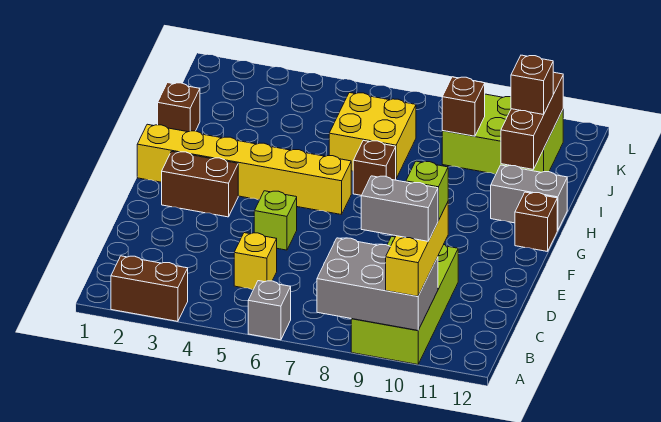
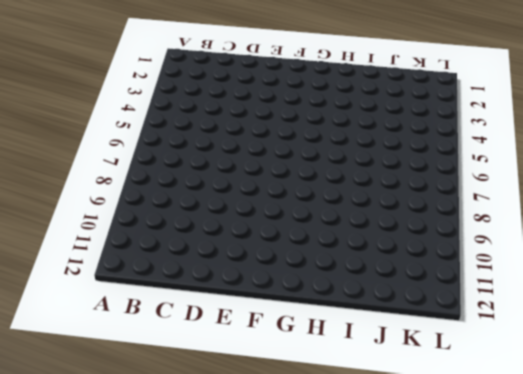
none -> brown brick A2:A3 level 1
none -> grey brick A6 level 1
none -> lime brick A9:D10 level 1

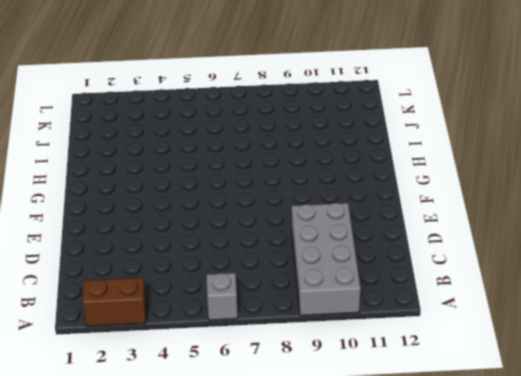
grey brick A9:D10 level 1 -> lime brick A9:D10 level 1
none -> yellow brick C5 level 1
none -> lime brick E5 level 1
none -> brown brick F2:F3 level 1

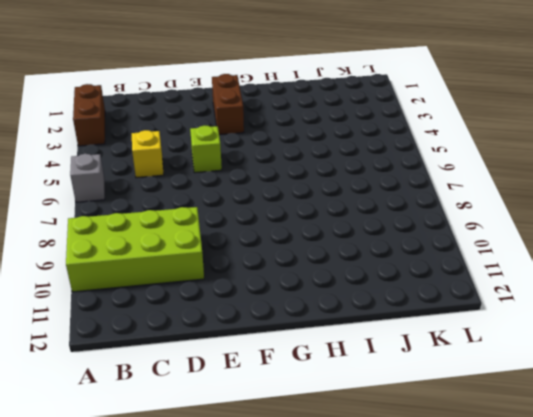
none -> yellow brick G1:G6 level 1
none -> brown brick G12 level 1
none -> brown brick H7 level 1

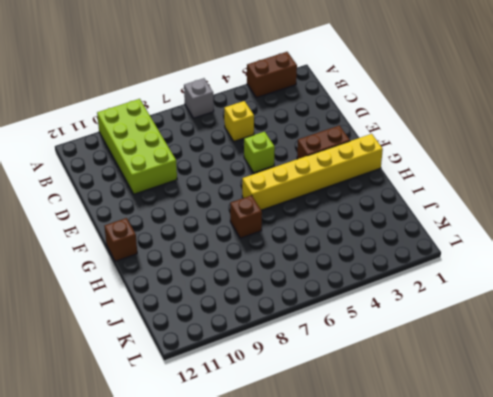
none -> grey brick H11:H12 level 1
none -> brown brick I1 level 1
none -> yellow brick I6:J7 level 1

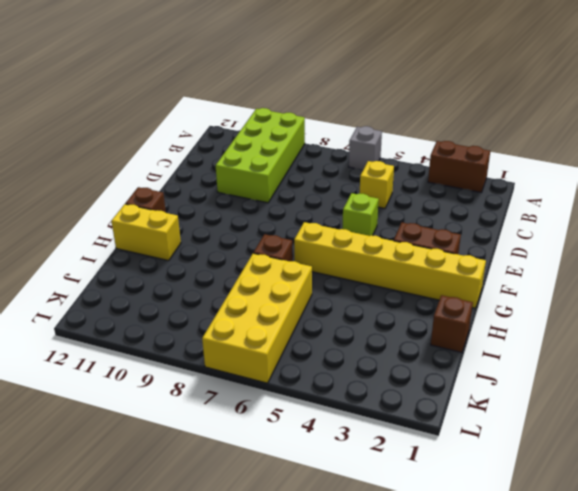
yellow brick H11:H12 level 1 -> grey brick H11:H12 level 1
yellow brick I6:L7 level 1 -> yellow brick I6:J7 level 1
none -> lime brick J9:K11 level 1
none -> grey brick A8:B10 level 2
none -> brown brick I11:K11 level 2

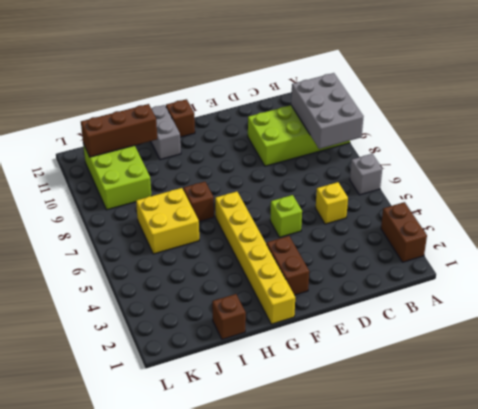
none -> brown brick J9 level 2
none -> yellow brick A10:C10 level 3
none -> brown brick J11 level 3

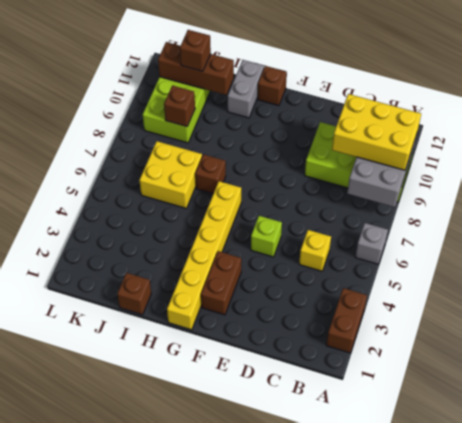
yellow brick A9:C10 level 3 -> yellow brick A10:C10 level 3
none -> grey brick B9:B10 level 4
none -> lime brick C10 level 4

